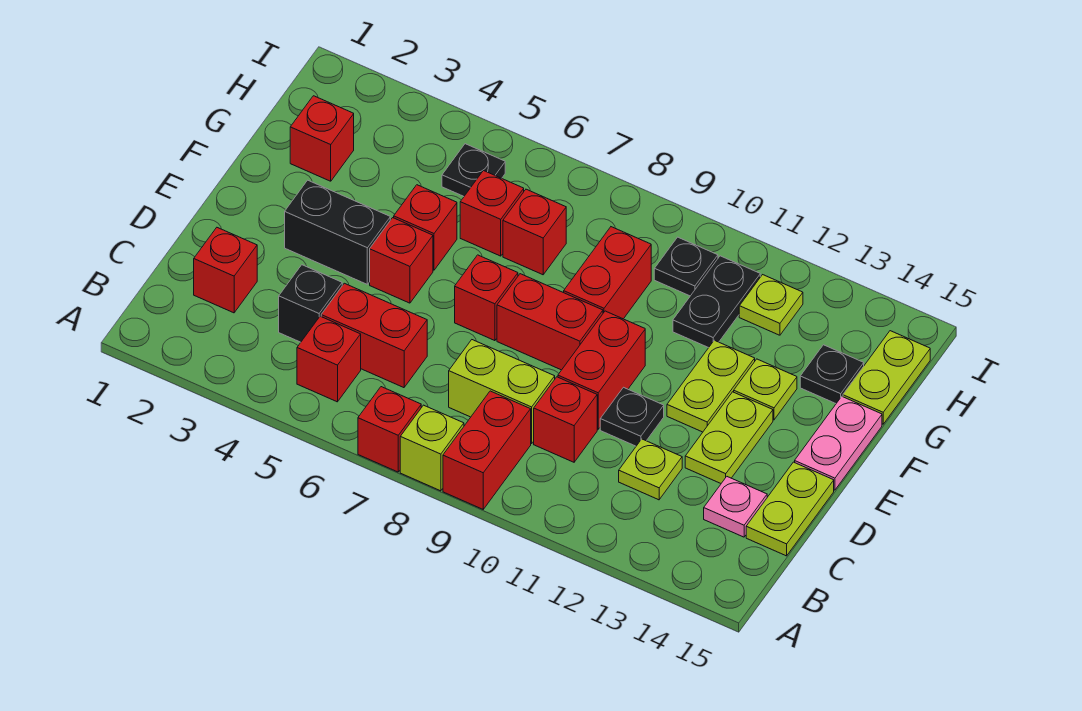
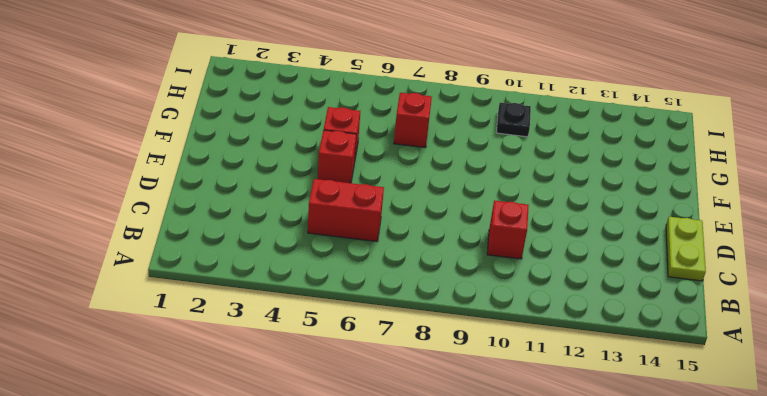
none -> red brick A7 level 1
none -> lime brick A8 level 1
none -> red brick A9:B9 level 1
none -> red brick B5 level 1

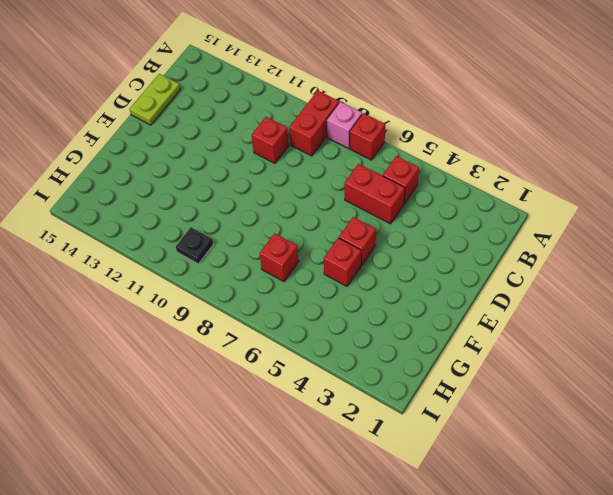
pink brick A8 level 1 -> lime brick A8 level 1
none -> red brick C2 level 1
none -> black brick C4 level 1
none -> lime brick C8:C9 level 1
none -> lime plate C12 level 1

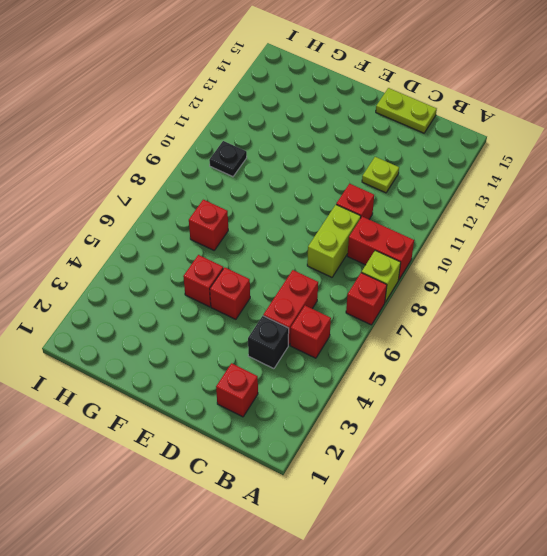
none -> pink plate C14 level 1
none -> red brick D10:E10 level 1
none -> black plate D11 level 1
none -> lime plate D13:E13 level 1

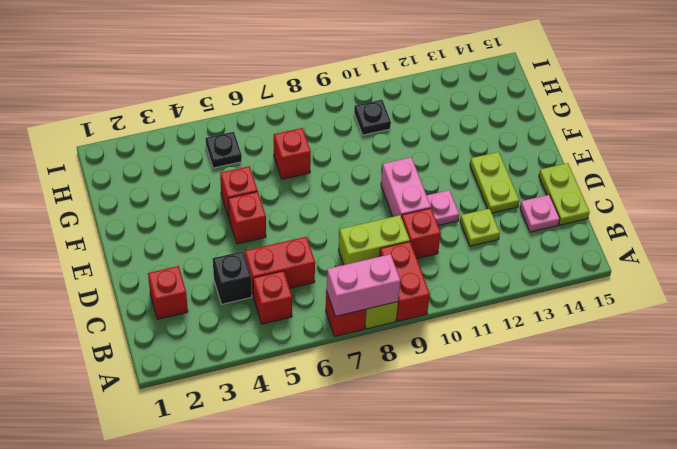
pink brick A7:A8 level 2 -> none
pink brick D10:E10 level 1 -> red brick D10:E10 level 1
pink plate D11 level 1 -> black plate D11 level 1
none -> black brick E3:E4 level 1
none -> red brick E7 level 1
none -> red brick E8:E9 level 1
none -> lime plate E12:F12 level 1

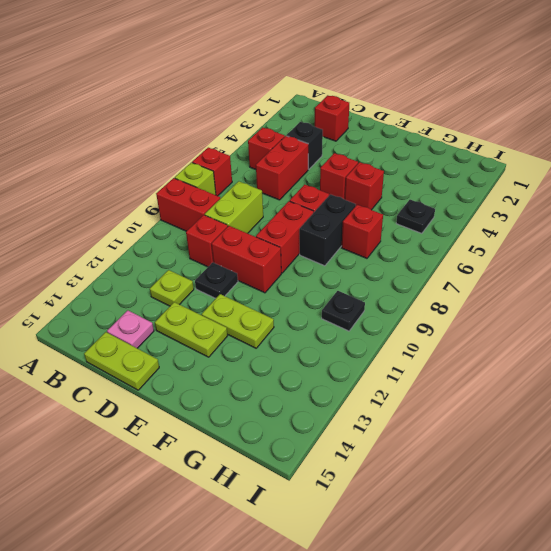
black brick F7:F8 level 1 -> black brick E3:E4 level 1
none -> pink plate E15:F15 level 1
none -> red brick F9:G9 level 1
none -> lime plate F13 level 1
none -> red brick G2 level 1

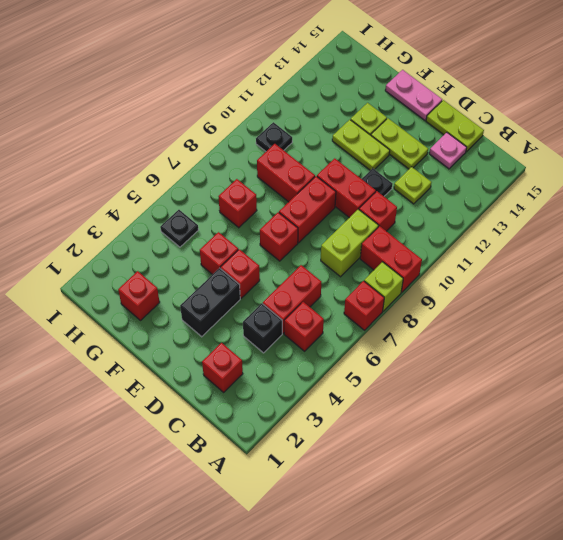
none -> red brick G6 level 1
none -> black plate G11:H11 level 1
none -> black plate G14 level 1
none -> lime plate G15:H15 level 1

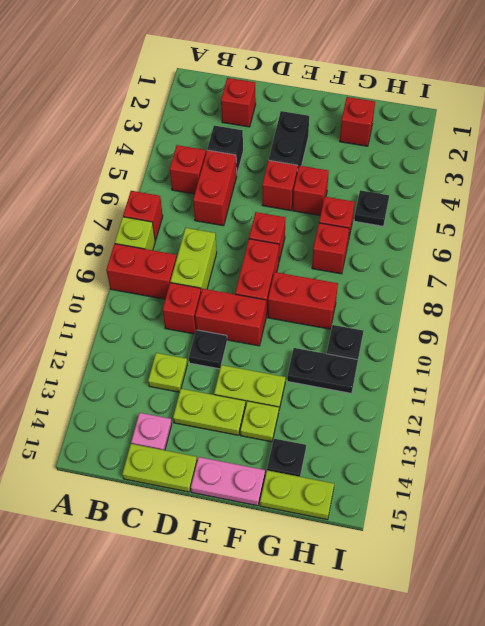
none -> lime plate H12 level 1

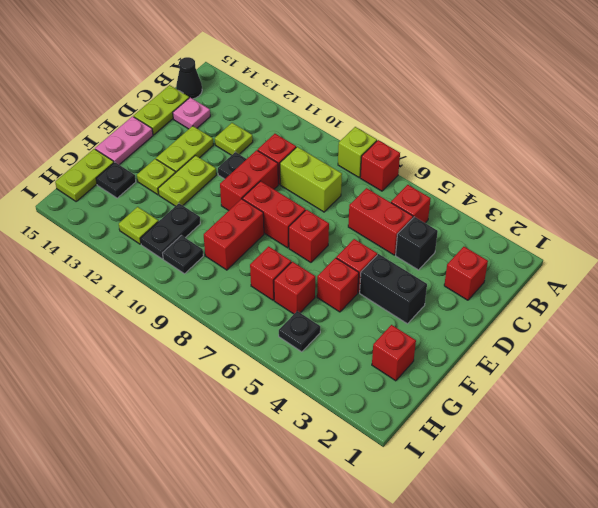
black cone B15 level 1 -> none
none -> red brick A9:B9 level 1

